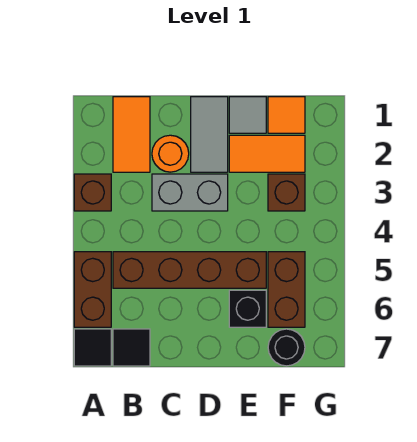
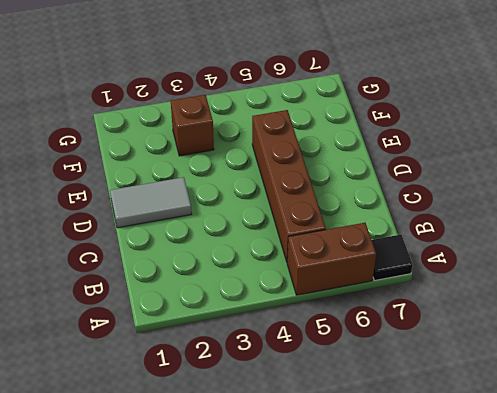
none -> brown brick A3 level 1
none -> orange tile B1:B2 level 1
none -> black tile B7 level 1

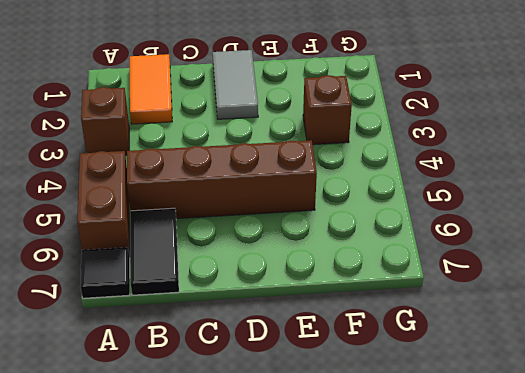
black tile B6:B7 level 1 -> black tile B7 level 1
none -> orange round brick C2 level 1
none -> grey brick C3:D3 level 1
none -> grey tile E1 level 1

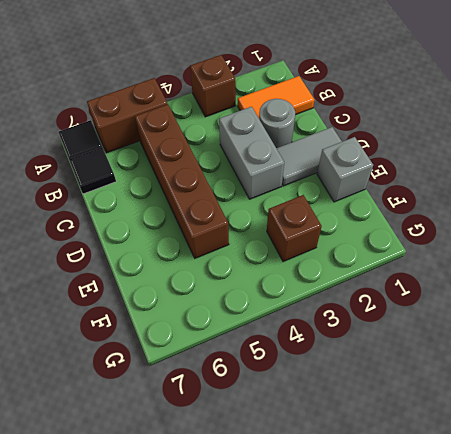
grey round brick C2 level 1 -> orange round brick C2 level 1
grey brick E1 level 1 -> grey tile E1 level 1
none -> orange tile E2:F2 level 1
none -> black brick E6 level 1
none -> orange tile F1 level 1

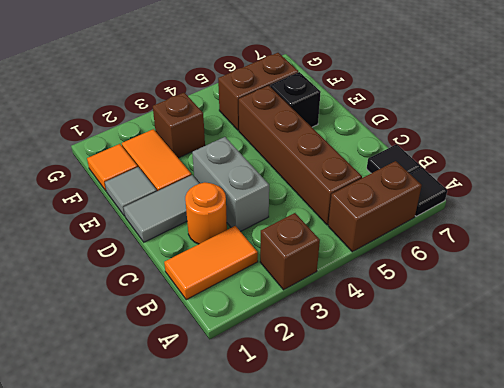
none -> black round brick F7 level 1

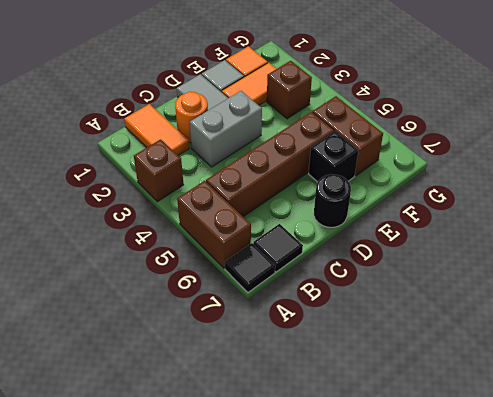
black round brick D7 level 1 -> black round brick F7 level 1

